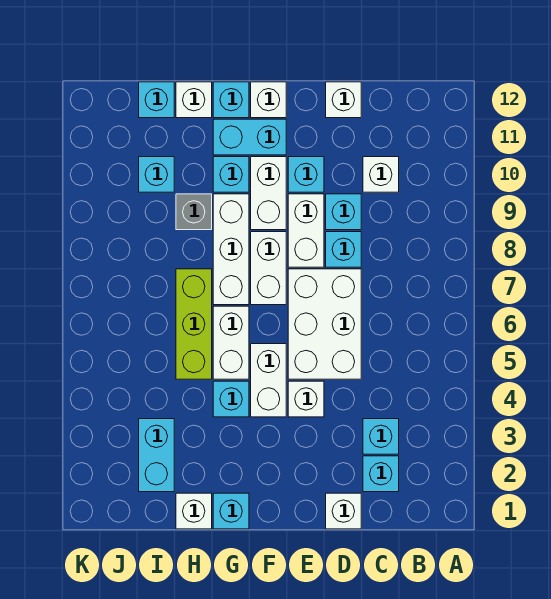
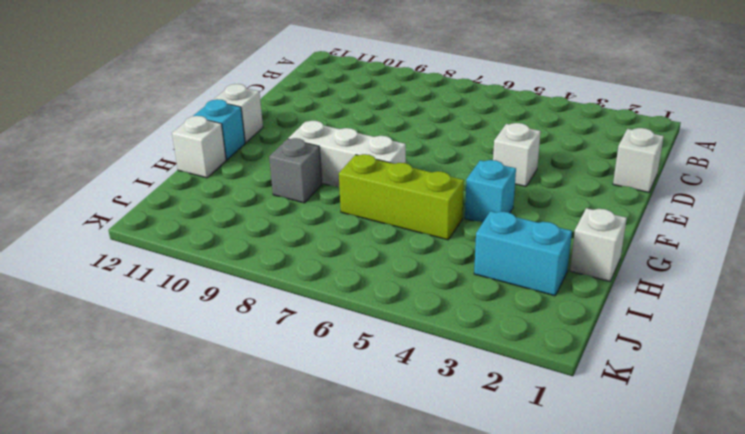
none -> cyan brick C2 level 1
none -> cyan brick C3 level 1
none -> white brick C10 level 1

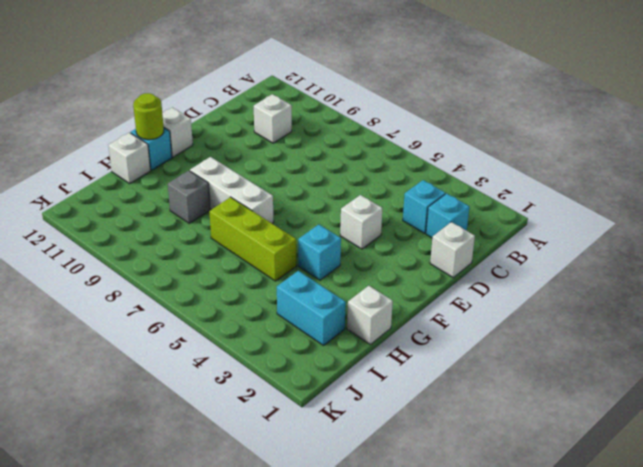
lime round brick G12 level 2 -> none
none -> white brick D5:E7 level 1
none -> cyan brick D8 level 1
none -> cyan brick D9 level 1

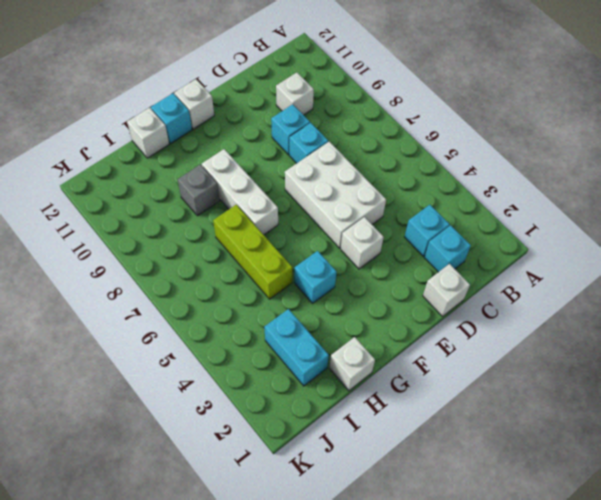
none -> white brick D12 level 1
none -> white brick E8:E9 level 1
none -> cyan brick E10 level 1

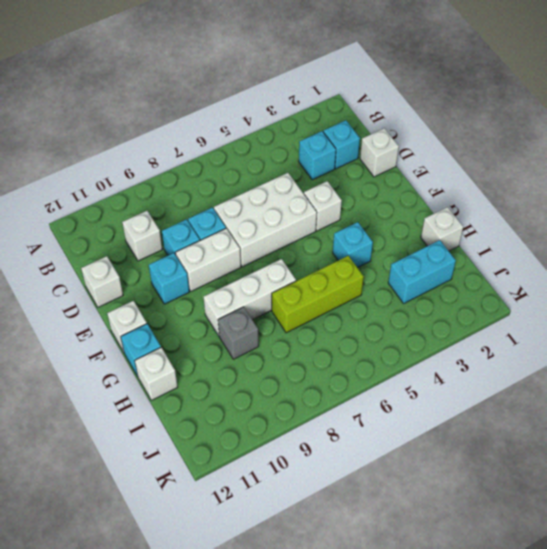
none -> white brick F4:F5 level 1
none -> white brick F7:F8 level 1
none -> white brick F9:F10 level 1

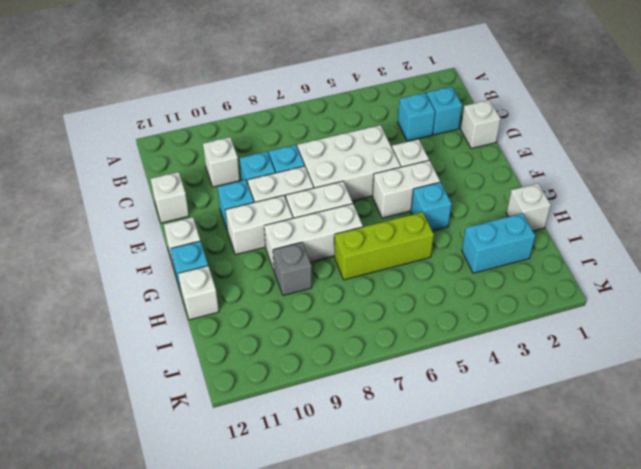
none -> cyan brick F11:G11 level 1
none -> cyan brick G1 level 1
none -> white brick G5:G6 level 1

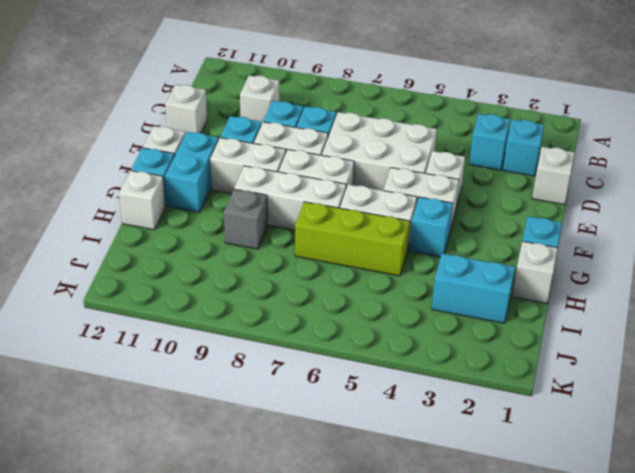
none -> cyan brick G10 level 1
none -> cyan brick I10 level 1
none -> cyan brick I12 level 1

